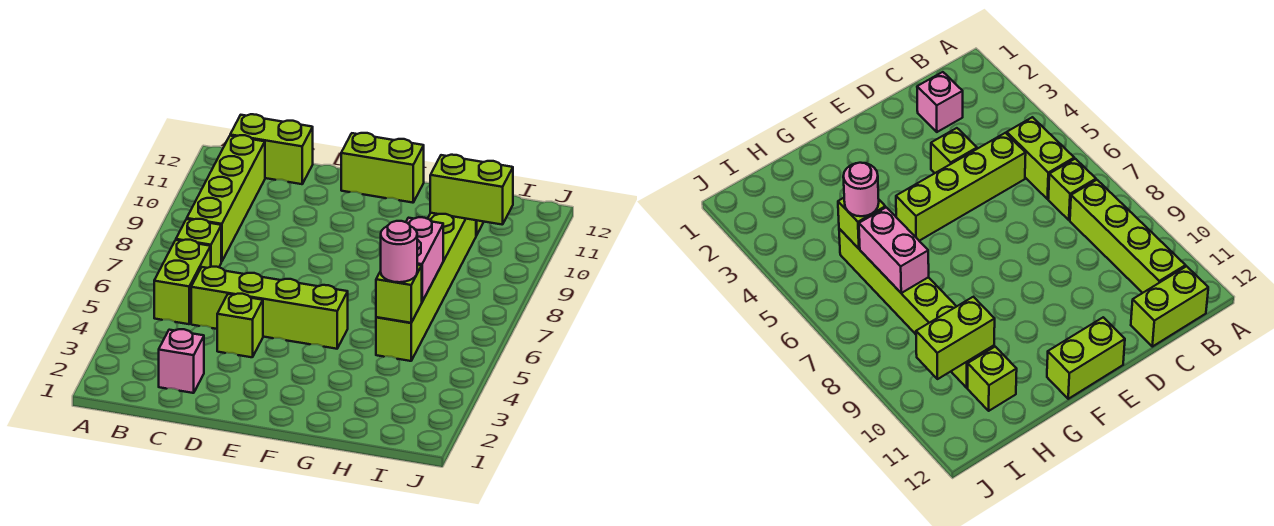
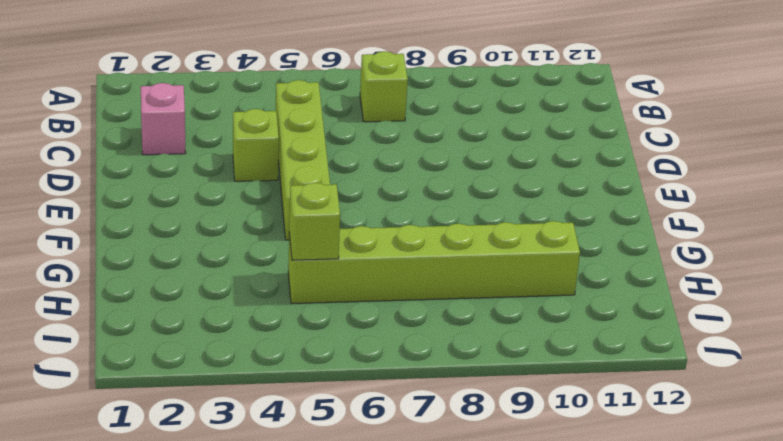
none -> lime brick B5:B6 level 1
none -> lime brick B8:B11 level 1
none -> lime brick B12:C12 level 1

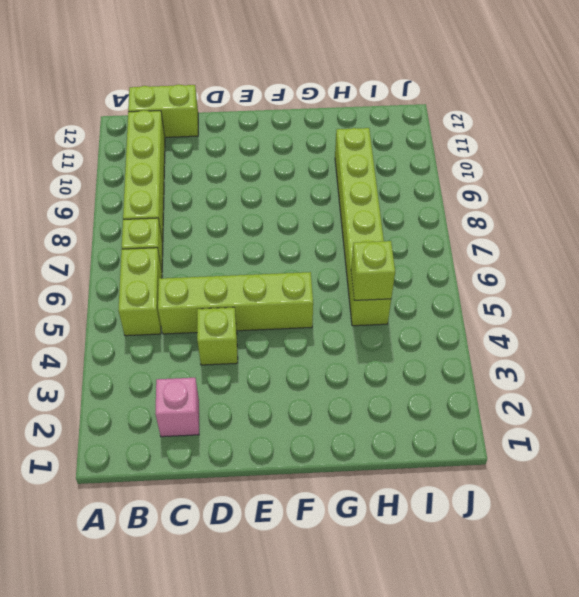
none -> lime brick E12:F12 level 1
none -> lime brick H11 level 1
none -> pink brick H6:H7 level 2

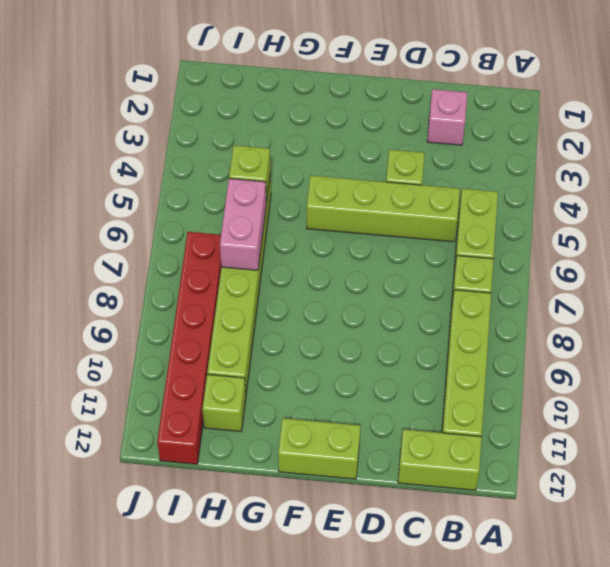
red brick I7:I12 level 1 -> none
none -> lime brick H10:I10 level 2
none -> pink round brick H5 level 3

